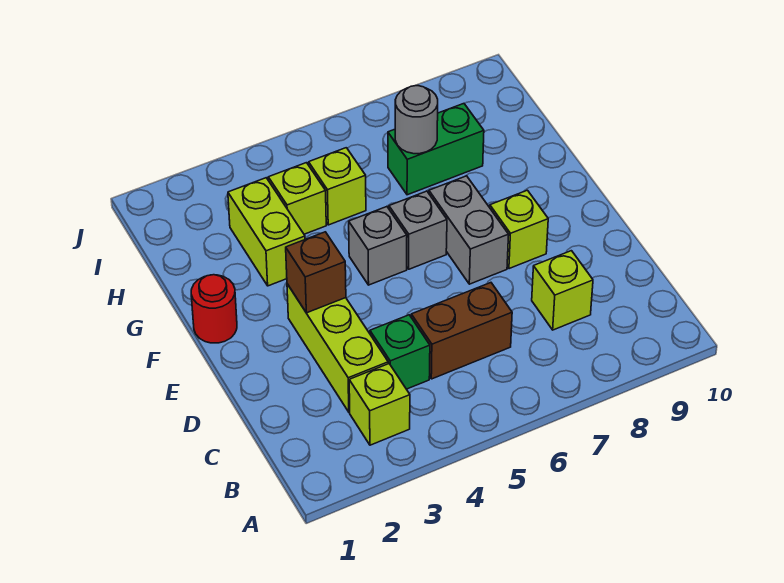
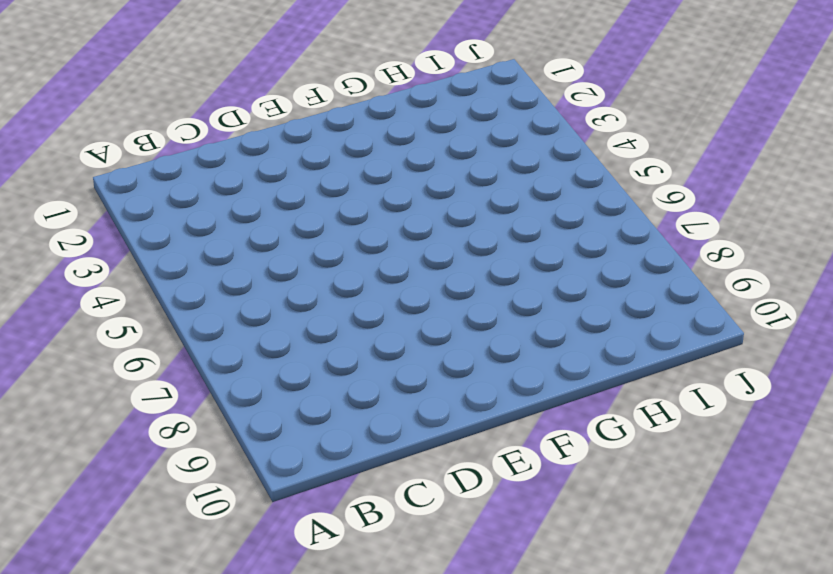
none -> lime brick B3 level 1
none -> lime brick C3:E3 level 1
none -> green brick C4 level 1

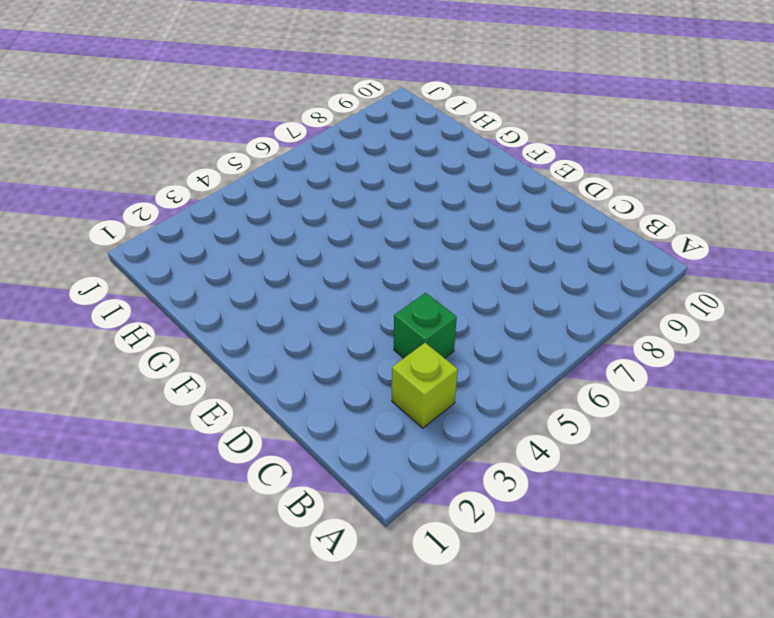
none -> lime brick C3:E3 level 1
none -> brown brick C5:C6 level 1
none -> lime brick C8 level 1

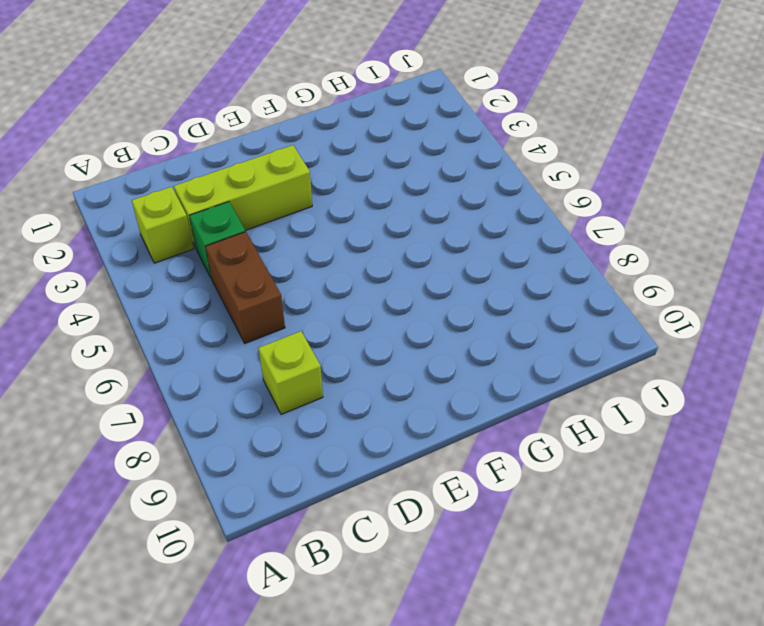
none -> grey brick E7:F7 level 1
none -> lime brick E8 level 1
none -> red round brick F1 level 1

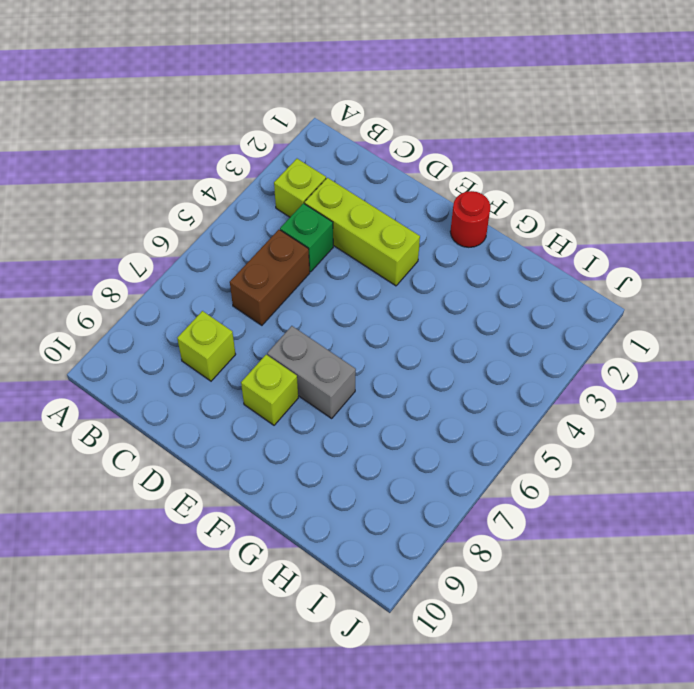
none -> grey brick F5 level 1
none -> grey brick F6 level 1
none -> lime brick G3:H3 level 1

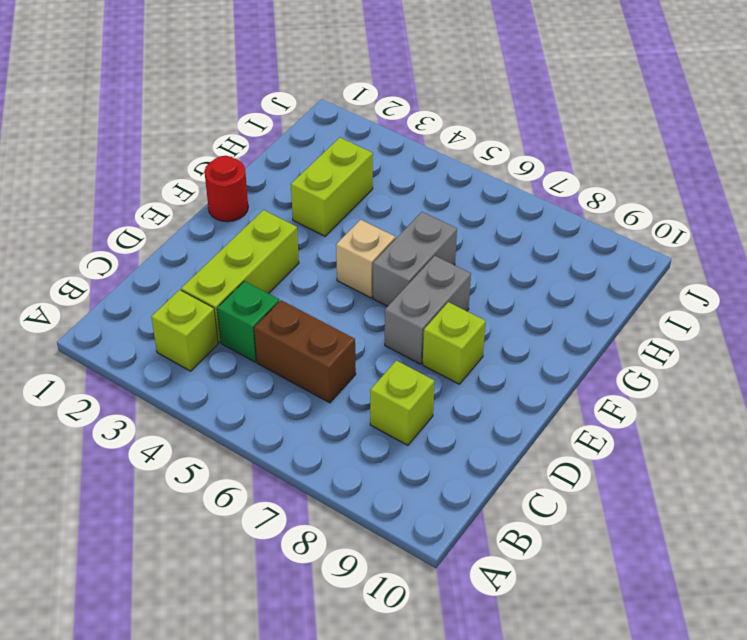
tan brick F5 level 1 -> grey brick F5 level 1
grey brick F6:G6 level 1 -> grey brick F6 level 1
none -> lime brick H4 level 1
none -> lime brick H5 level 1
none -> green brick H7:H8 level 1

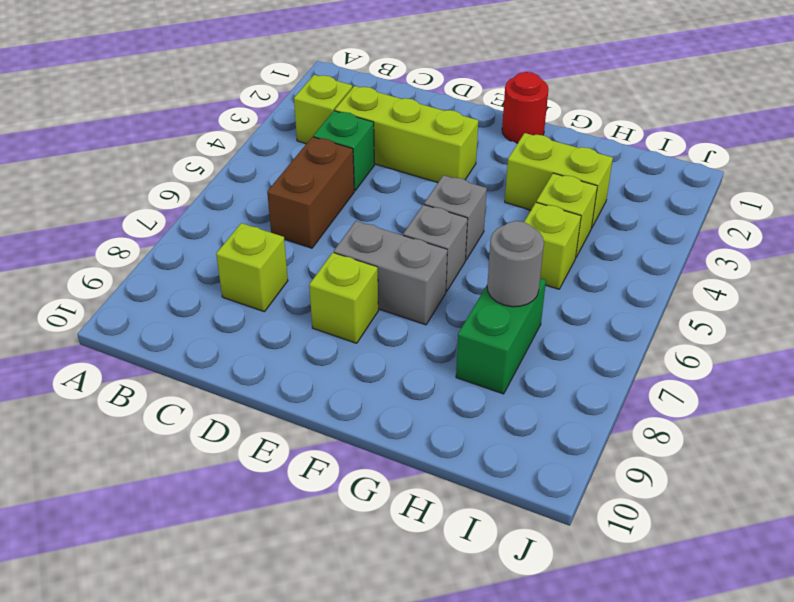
none -> brown brick E3 level 2

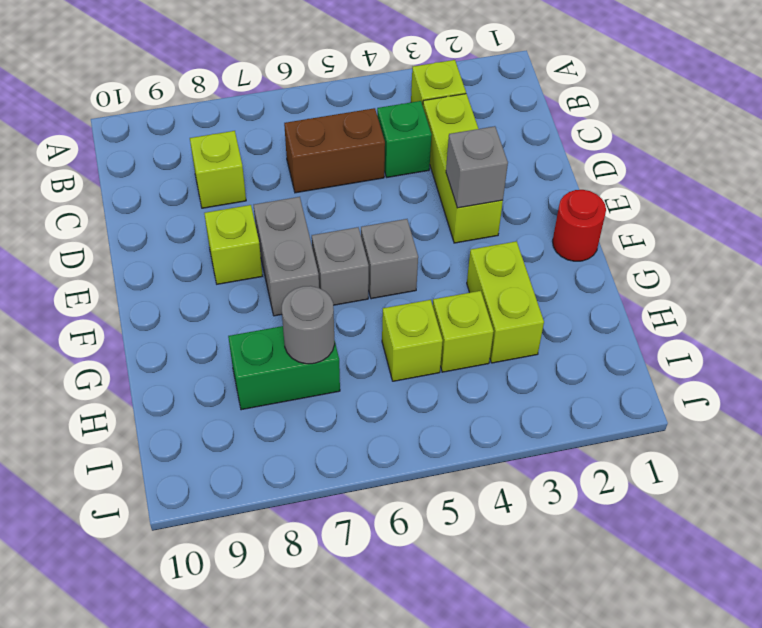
grey brick E3 level 2 -> brown brick E3 level 2

